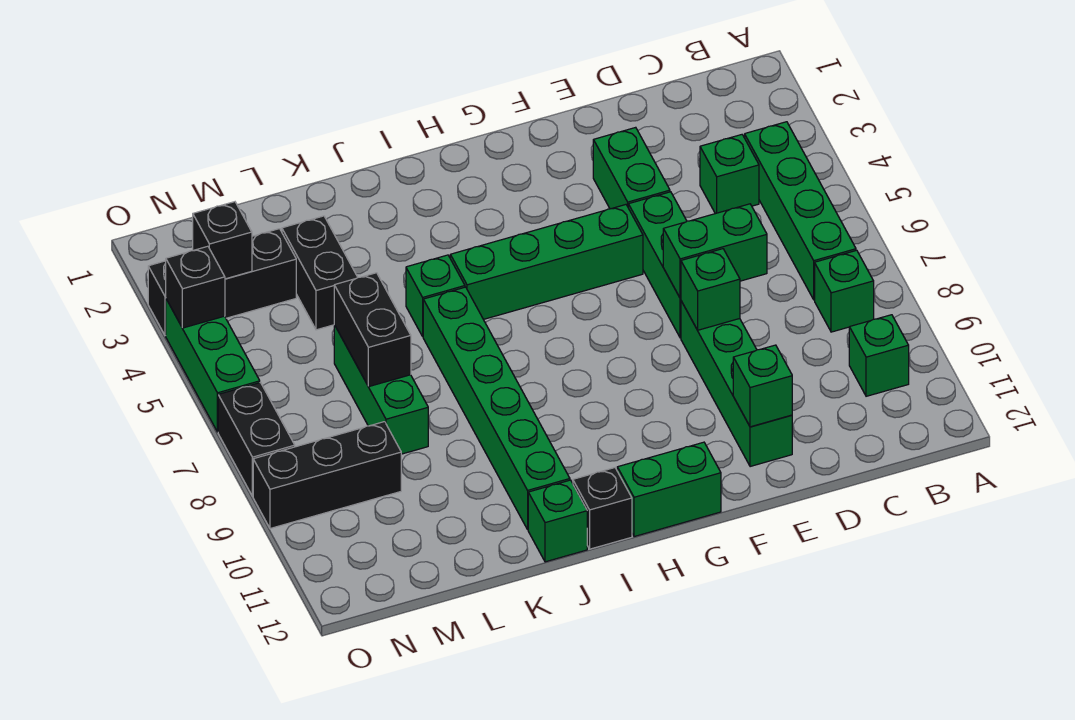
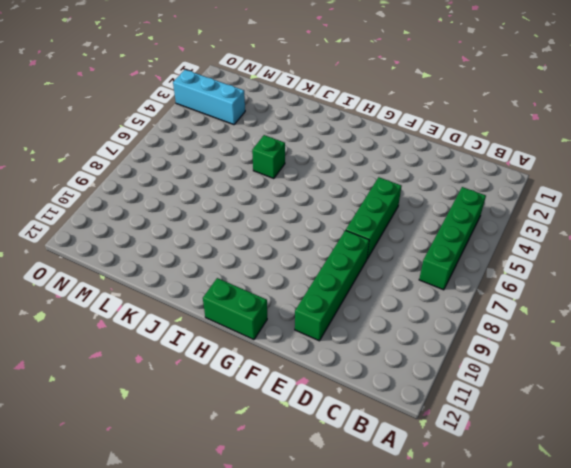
cyan brick M3:O3 level 1 -> black brick M3:O3 level 1
none -> green brick B8 level 1
none -> green brick B10 level 1
none -> green brick C4 level 1

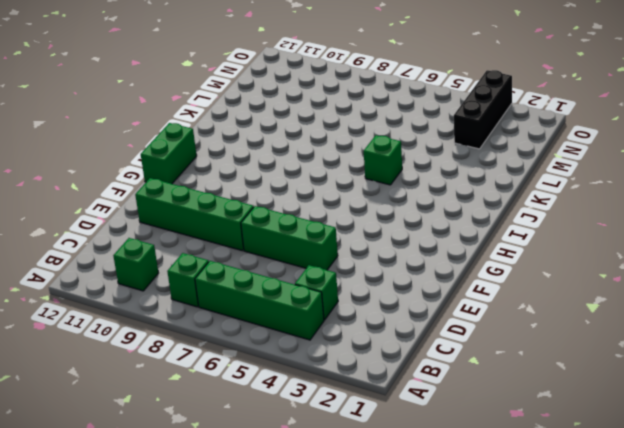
none -> green brick E3:E4 level 1
none -> green brick F5:I5 level 1
none -> black brick I12 level 1

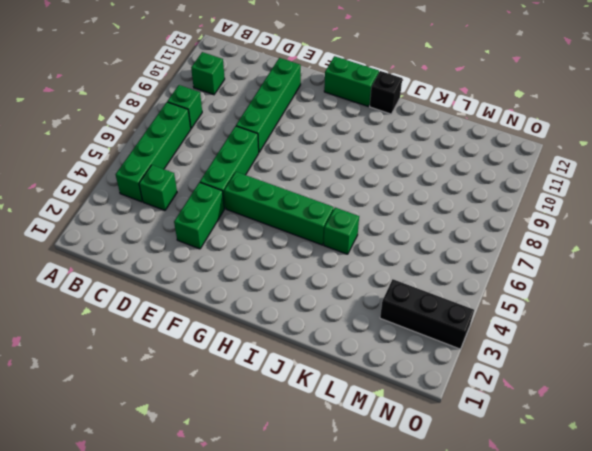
none -> green brick J6:J11 level 1
none -> green brick J12 level 1
none -> black brick L3:L4 level 1

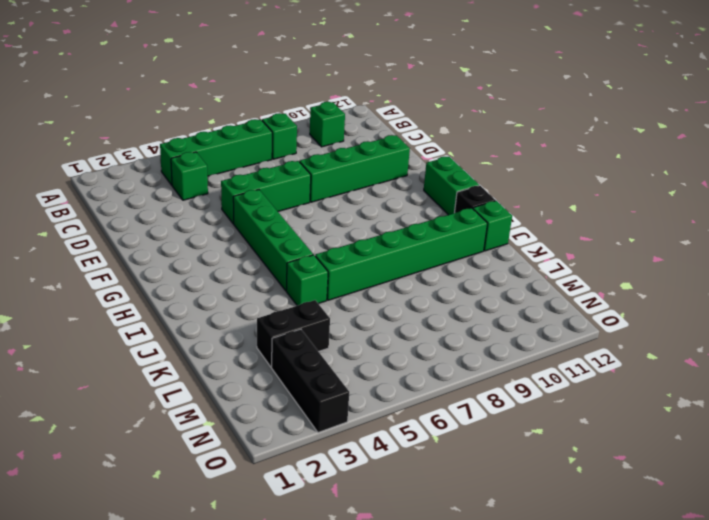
none -> green brick E3:E4 level 1
none -> green brick L6:L8 level 1
none -> black brick M9:O9 level 1

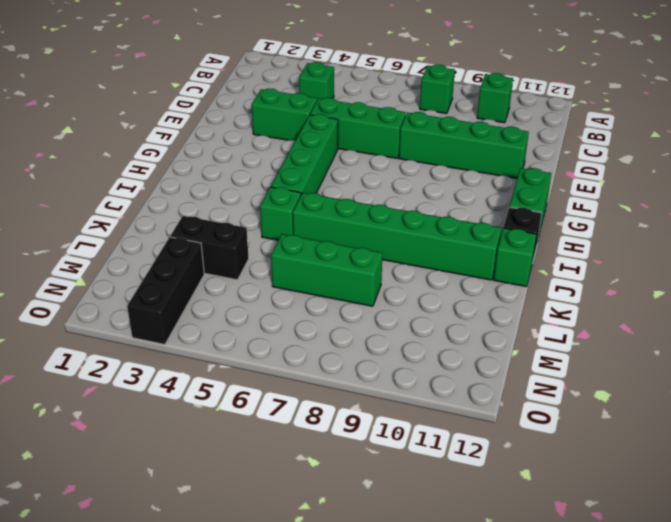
none -> green brick B4:B7 level 1
none -> black brick M9:O9 level 1
none -> green brick O4:O6 level 1

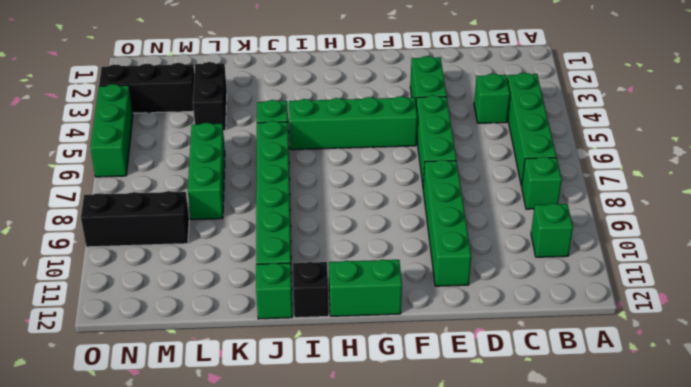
none -> black brick O7:O8 level 1
none -> green brick D7:E7 level 2
none -> green brick E8 level 2

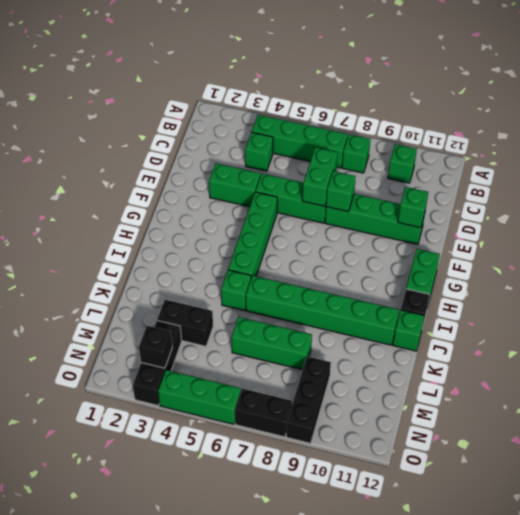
none -> black brick L6:L7 level 2
none -> black brick O4 level 2

